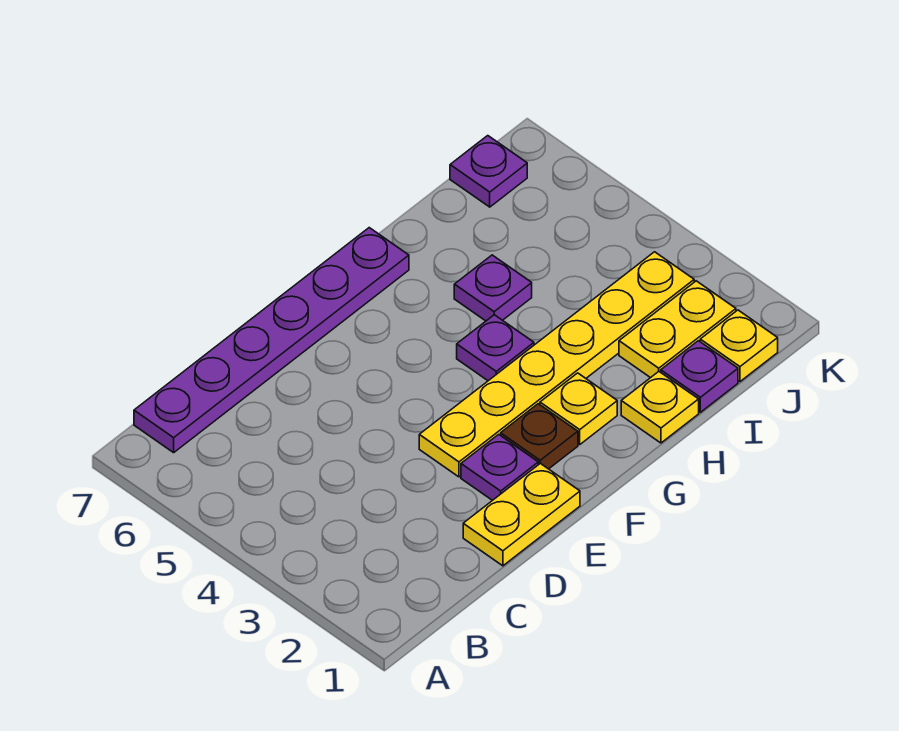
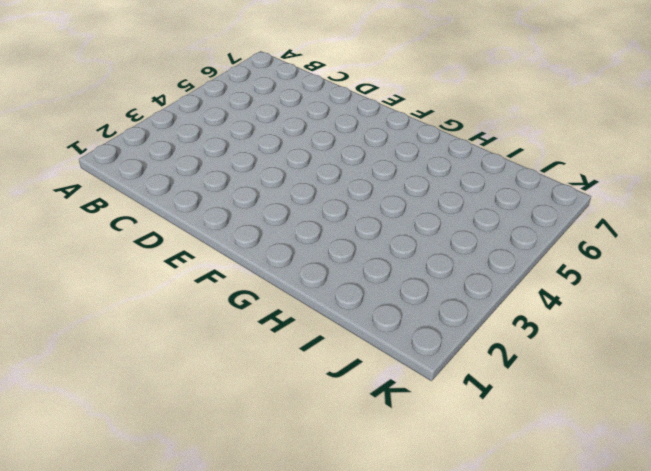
none -> purple plate B7:G7 level 1
none -> yellow plate D1:E1 level 1
none -> purple plate E2 level 1

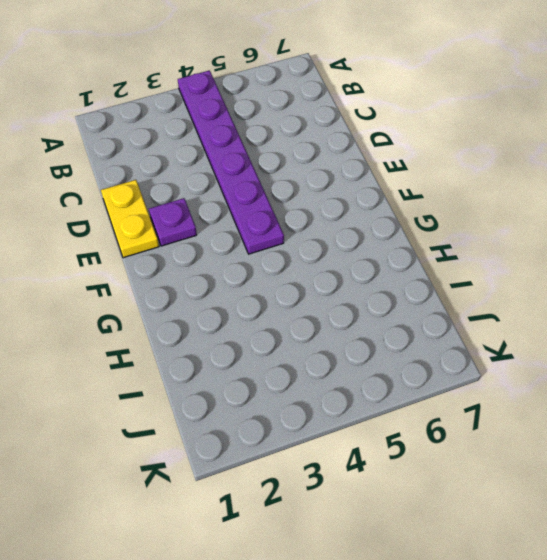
purple plate A4:F4 level 1 -> purple plate B7:G7 level 1
none -> yellow plate E3:J3 level 1
none -> brown plate F2 level 1
none -> yellow plate G2 level 1

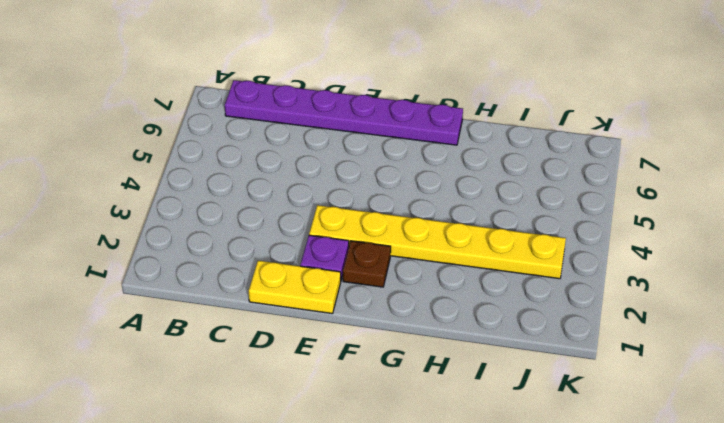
none -> yellow plate G2 level 1
none -> purple plate G4 level 1
none -> yellow plate H1 level 1

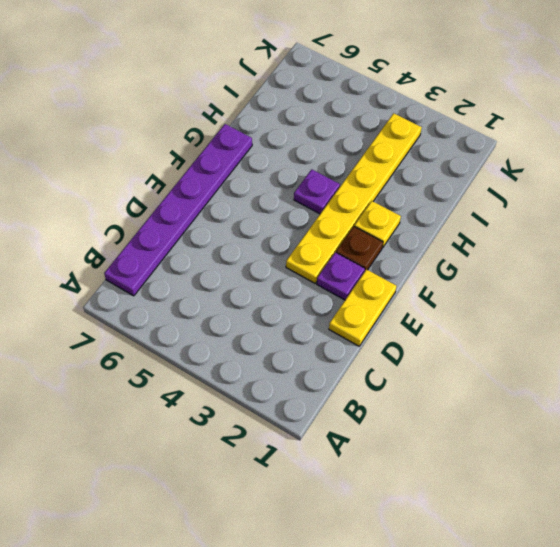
none -> yellow plate H1 level 1
none -> purple plate H5 level 1
none -> purple plate I1 level 1

